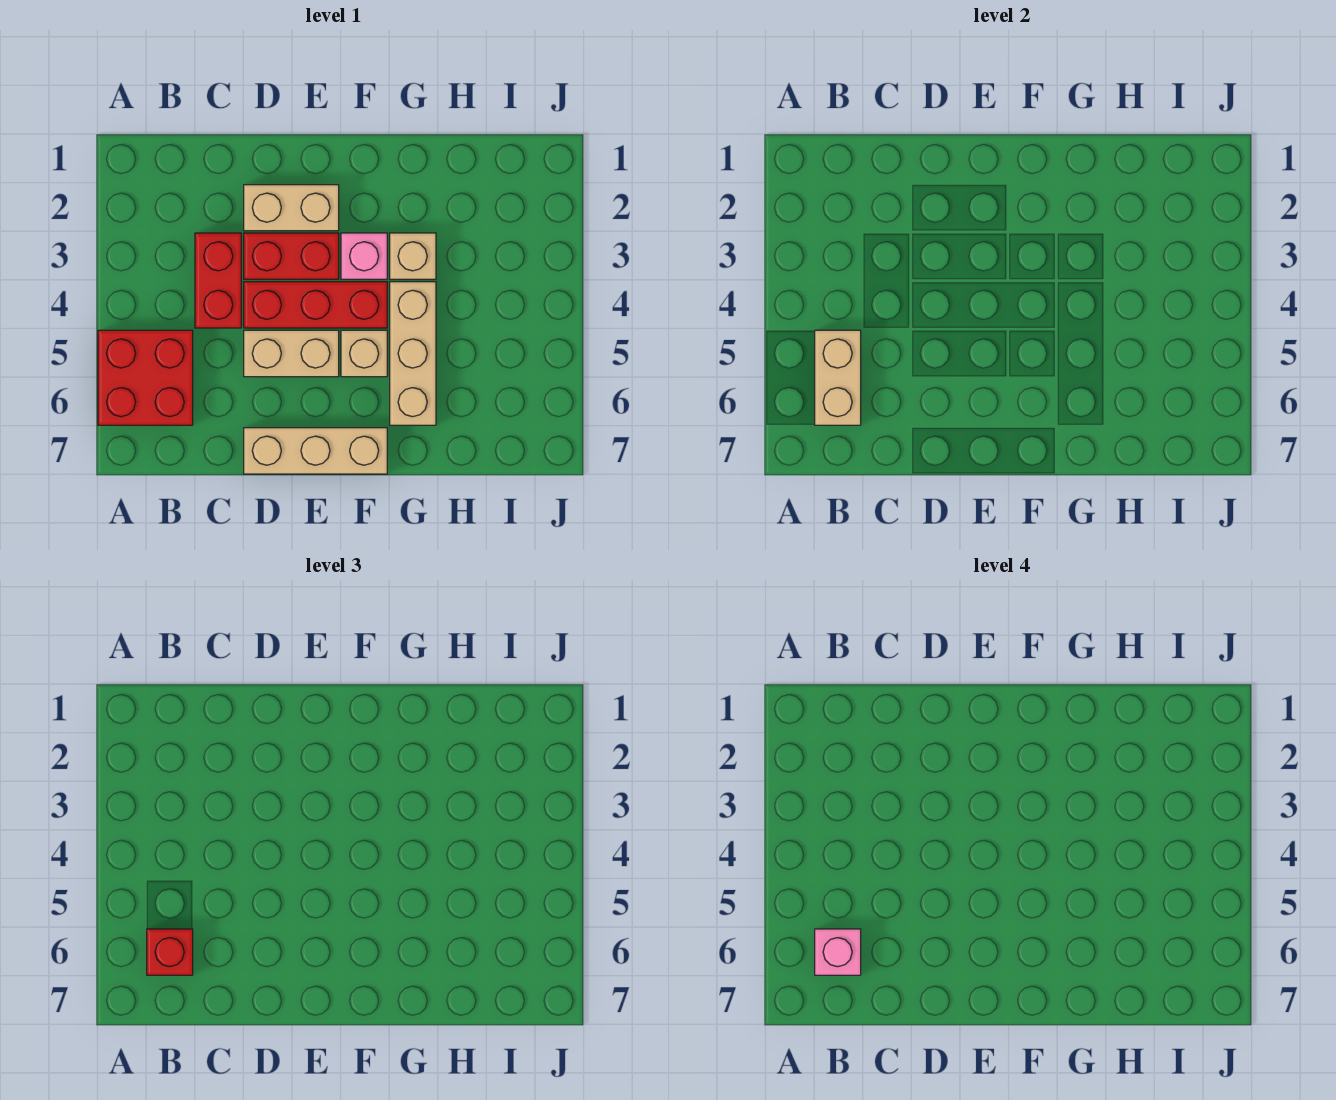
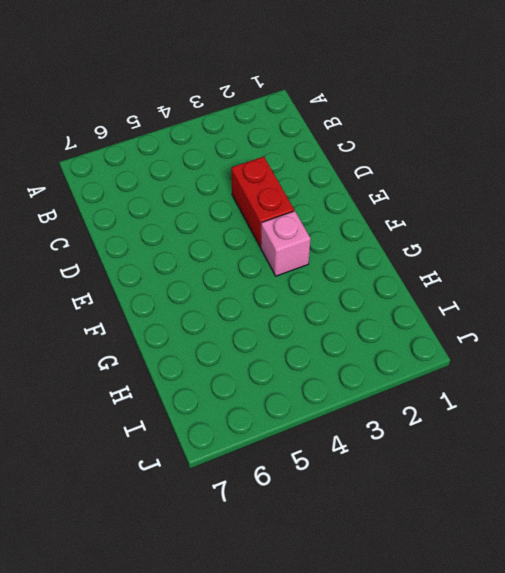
none -> red brick A5:B6 level 1
none -> red brick C3:C4 level 1
none -> tan brick D2:E2 level 1

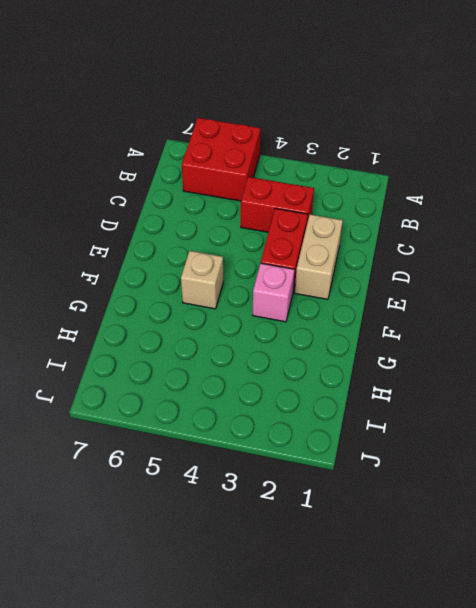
none -> red brick D4:F4 level 1
none -> tan brick D5:E5 level 1
none -> tan brick D7:F7 level 1

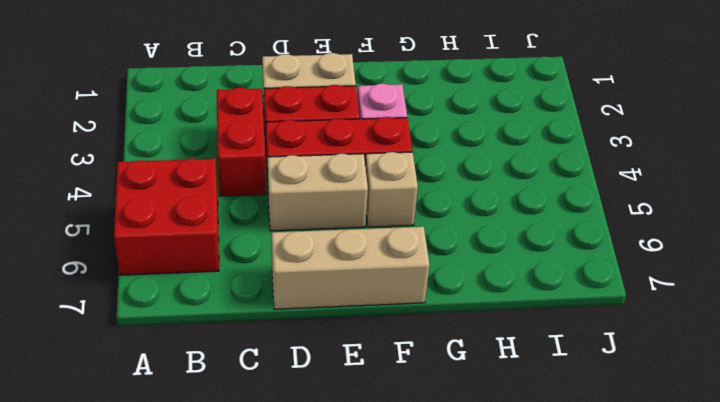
none -> tan brick G3 level 1
none -> tan brick G4:G6 level 1
none -> tan brick B5:B6 level 2

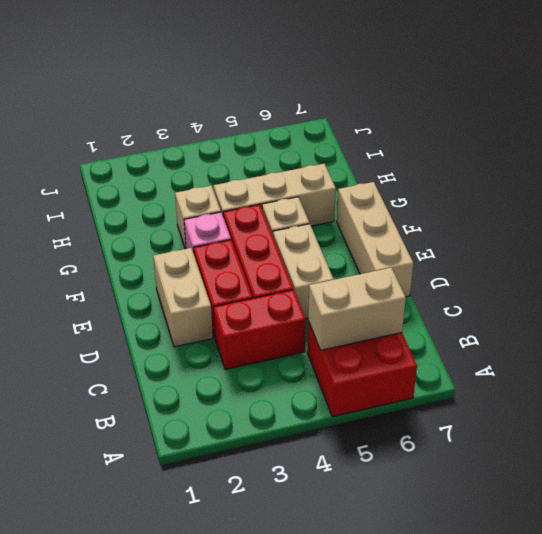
none -> red brick B6 level 3
none -> pink brick B6 level 4

